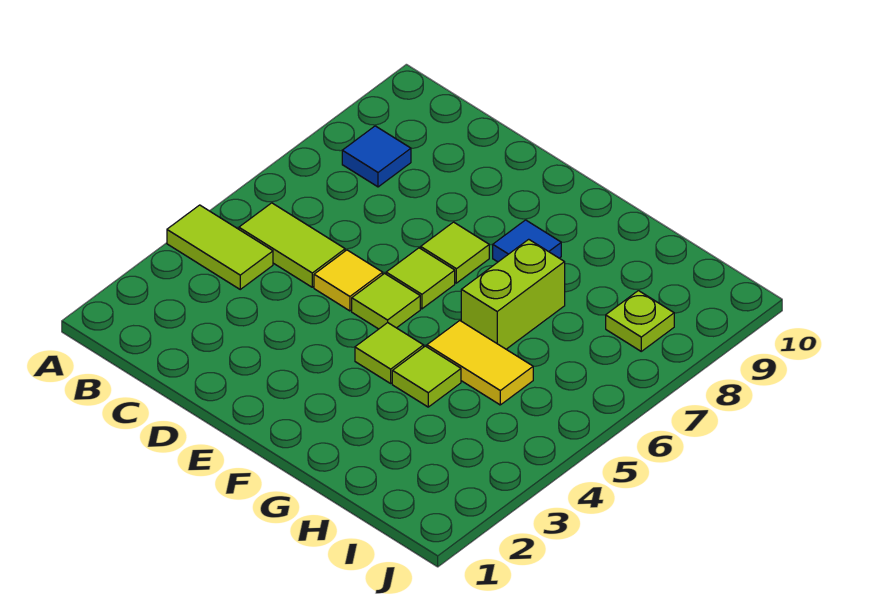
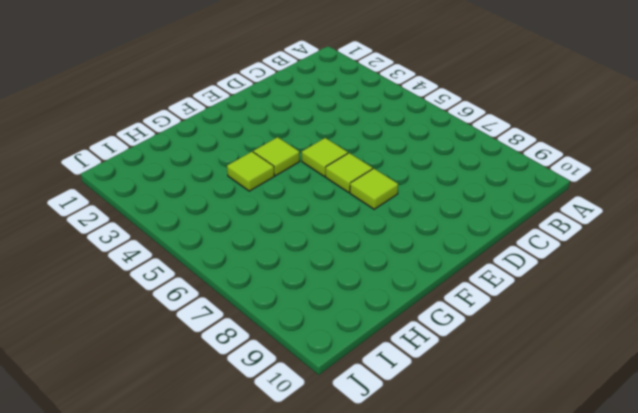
none -> lime tile A4:B4 level 1
none -> lime tile B5:C5 level 1
none -> blue tile B8 level 1

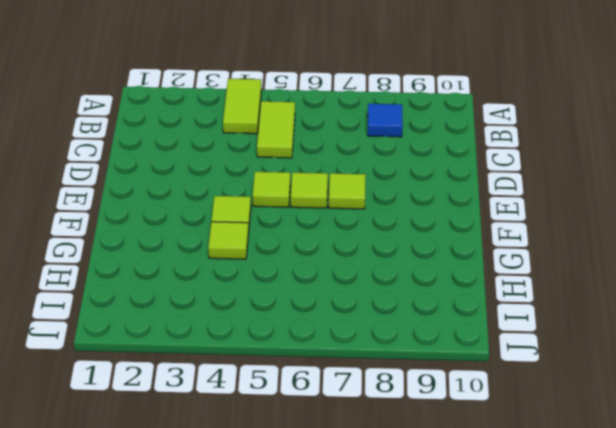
none -> yellow tile D5 level 1
none -> blue tile F8 level 1
none -> yellow tile G5:H5 level 1

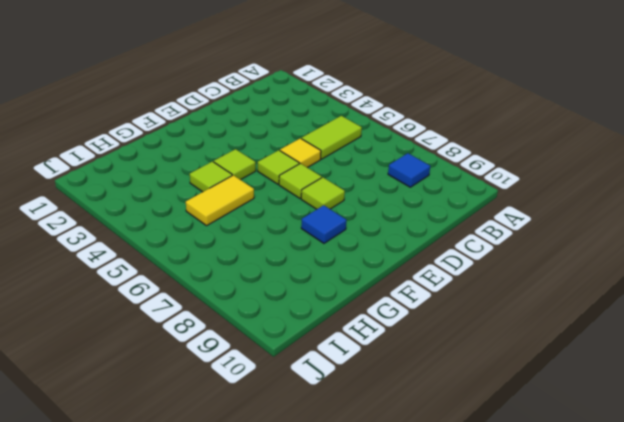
none -> lime tile A4:B4 level 1
none -> lime brick G6:G7 level 1
none -> lime plate I8 level 1

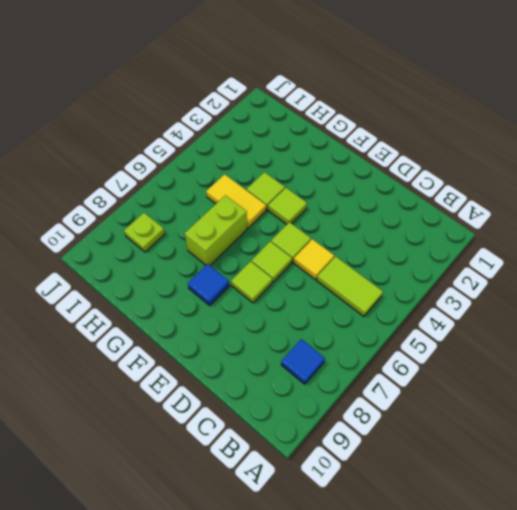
none -> lime tile A4:B4 level 1

